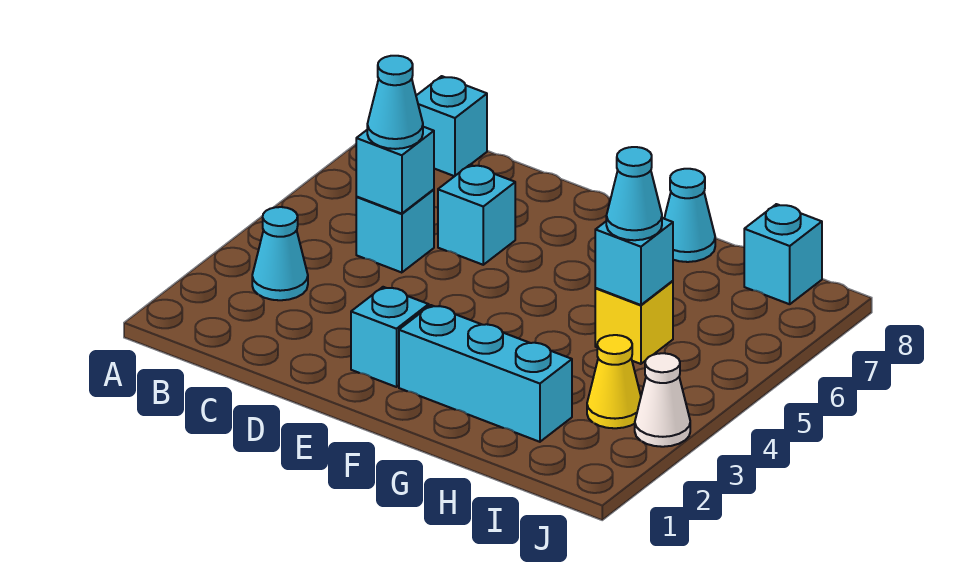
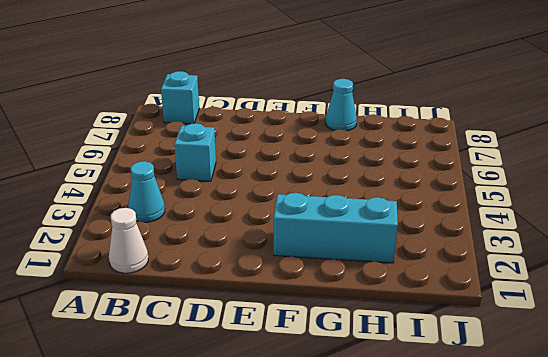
white cone B1 level 1 -> white cone J3 level 1
none -> cyan brick D6 level 1
none -> cyan brick E2 level 1
none -> yellow brick H5 level 1

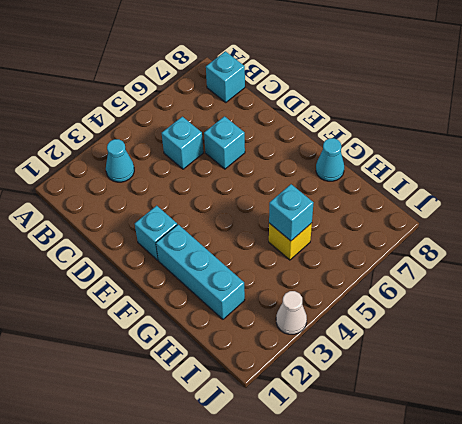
none -> yellow cone I3 level 1
none -> cyan brick I8 level 1
none -> cyan brick C5 level 2

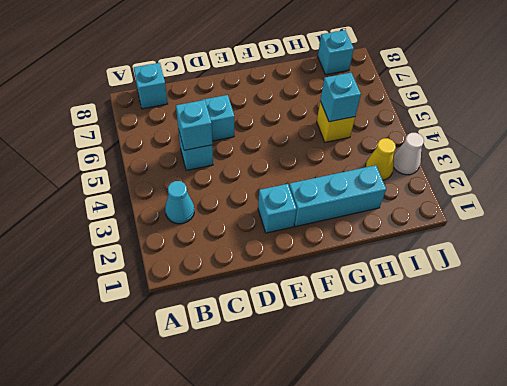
none -> cyan cone G8 level 1
none -> cyan cone C5 level 3
none -> cyan cone H5 level 3

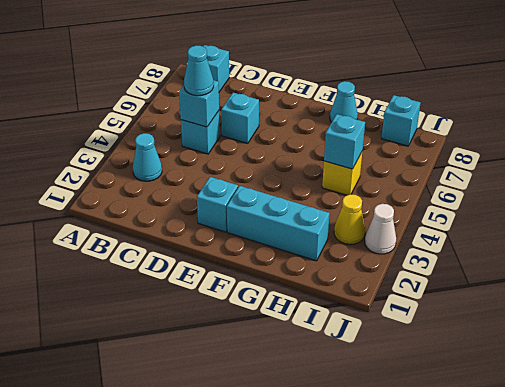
none -> cyan cone H5 level 3

